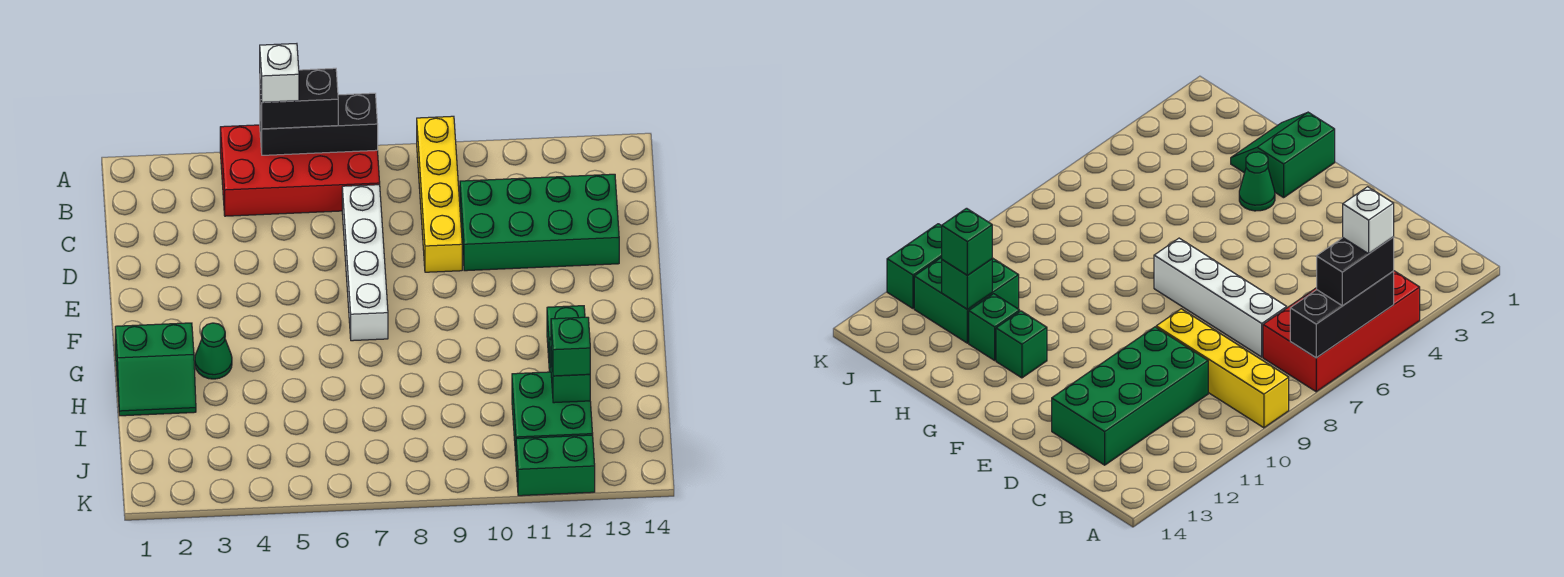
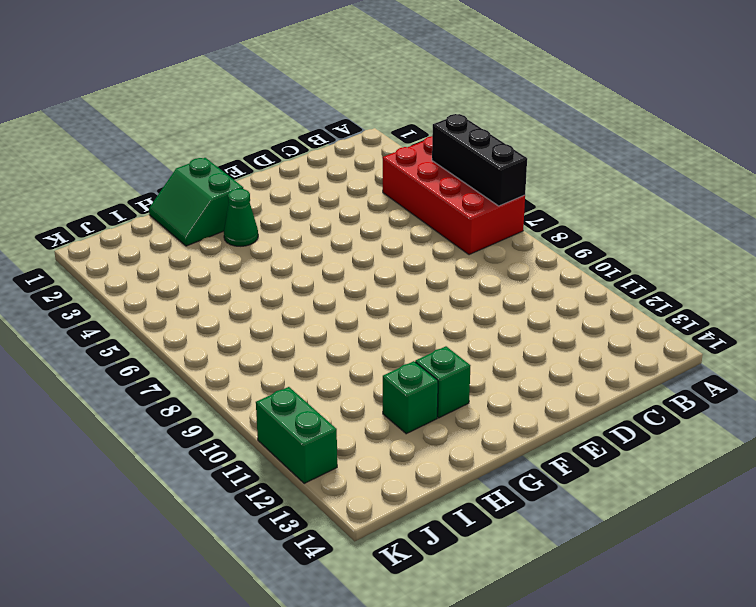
none -> yellow brick A9:D9 level 1
none -> white brick C7:F7 level 1
none -> green brick C10:D13 level 1

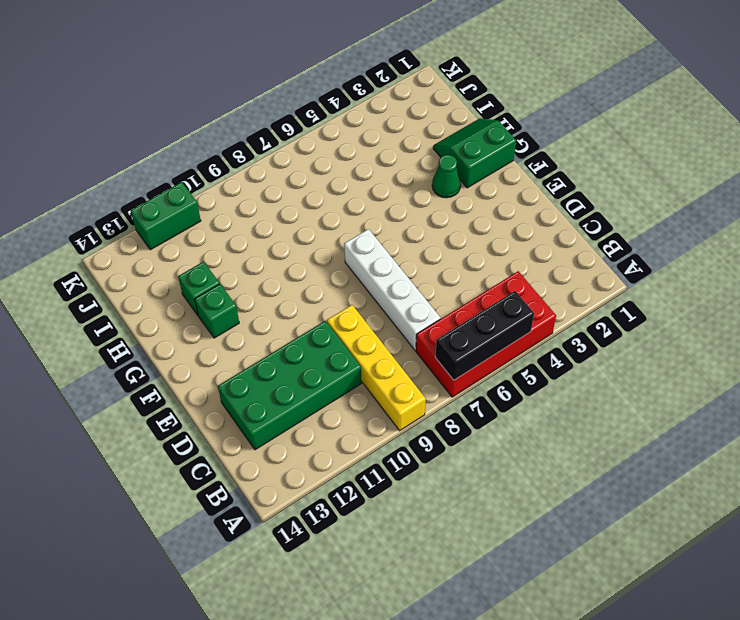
none -> green brick I11:J12 level 1
none -> green brick I12 level 2
none -> black brick A5:A6 level 3

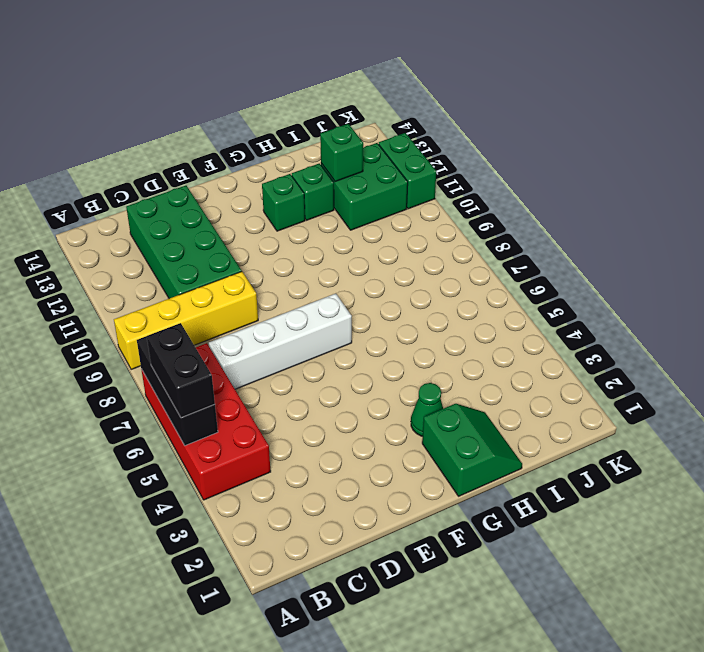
none -> green brick I12 level 3
none -> white brick A5 level 4

